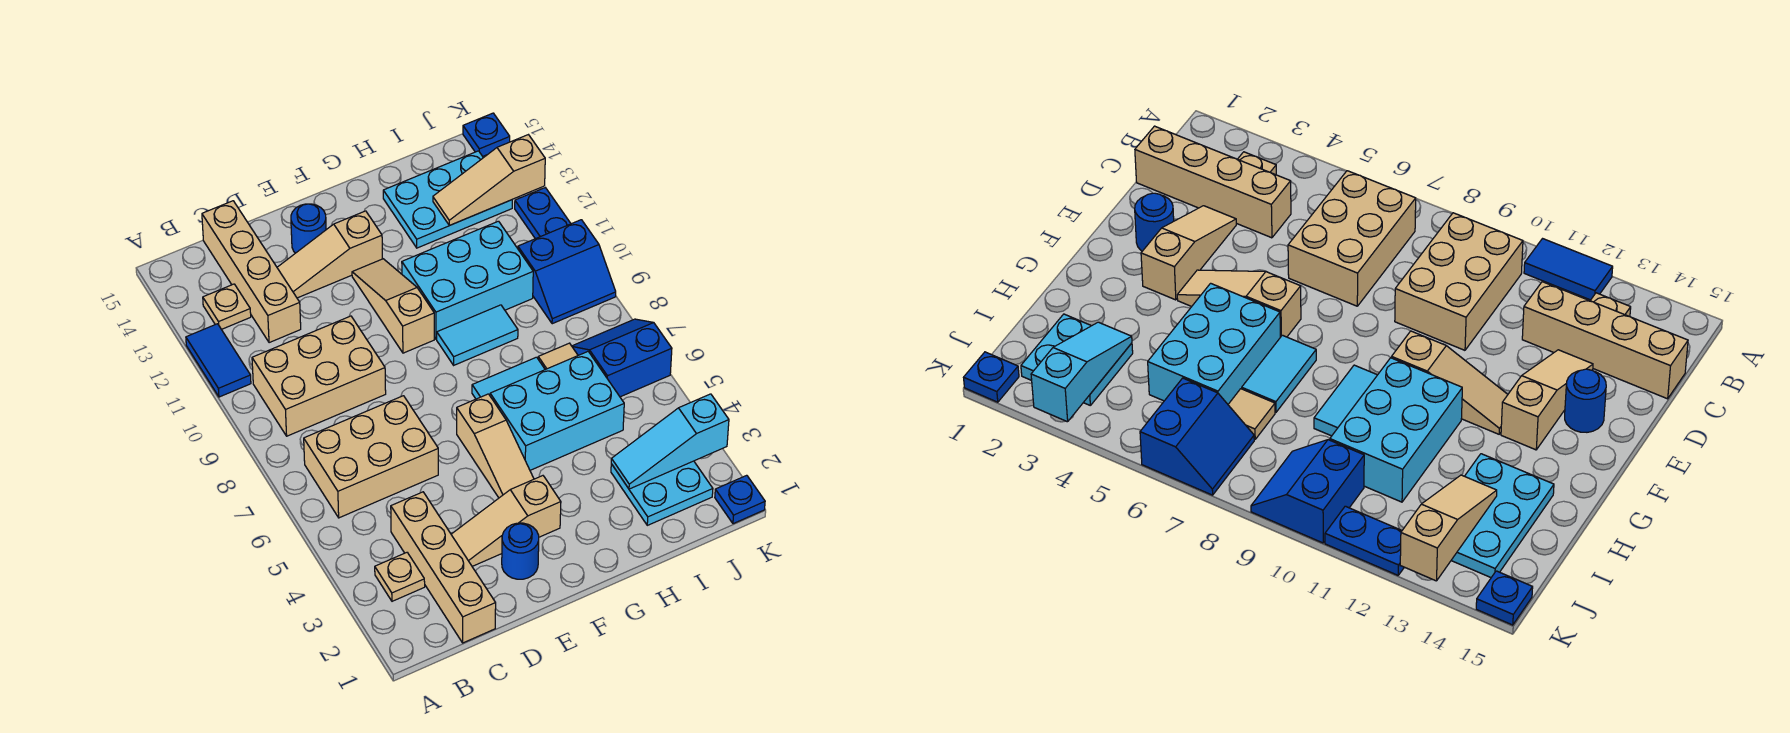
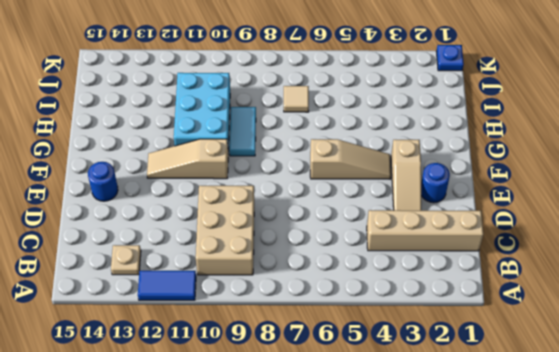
none -> tan plate B3 level 1
none -> tan brick B6:D7 level 1
none -> tan brick C12:C15 level 1

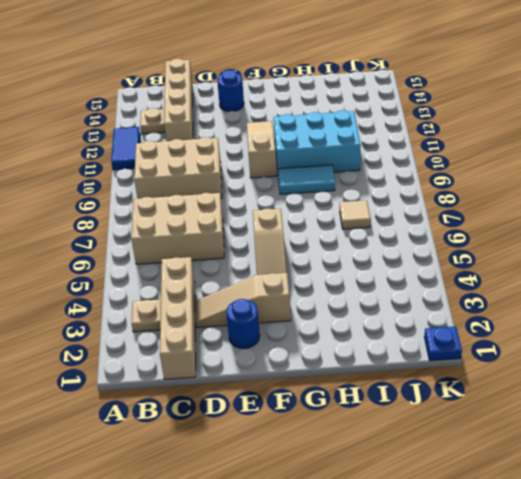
none -> tan slope D13:F13 level 1 top F
none -> cyan brick G5:I6 level 1
none -> cyan tile G7:H7 level 1

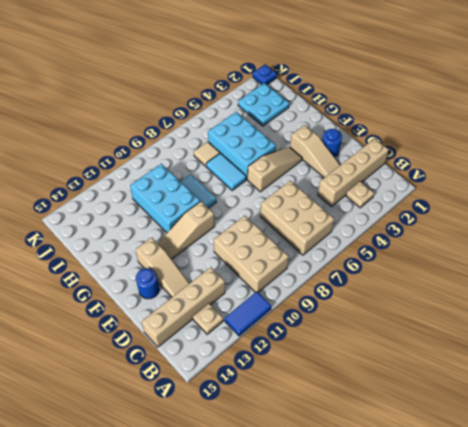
none -> cyan plate H13:J14 level 1
none -> blue slope J6:K7 level 1 top 6
none -> blue slope J9:K10 level 1 top 10

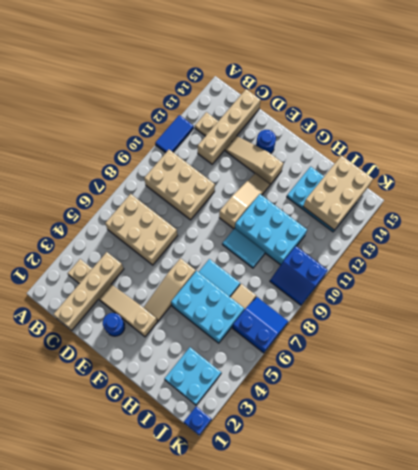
tan brick I13:J15 level 2 -> tan slope I13:K13 level 2 top K
none -> blue plate K11:K12 level 1
none -> blue plate K15 level 1
none -> cyan slope I3:K3 level 2 top K

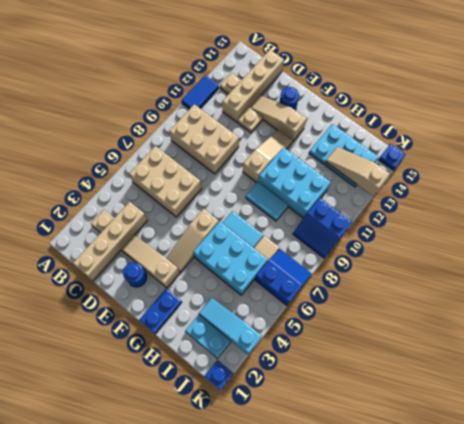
tan plate D12 level 1 -> none
blue plate G1:G2 level 1 -> blue plate K11:K12 level 1

